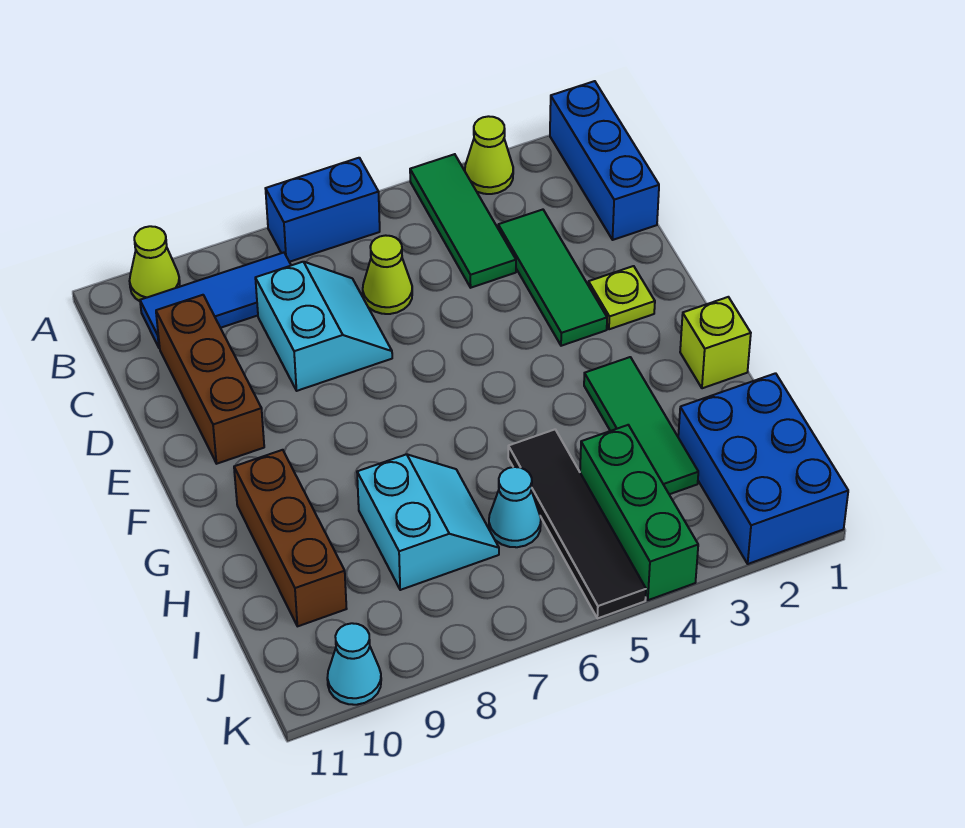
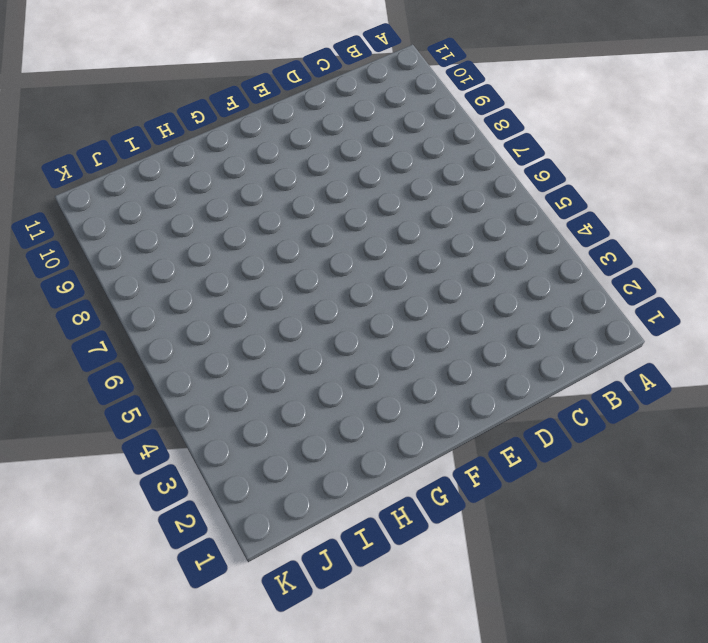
none -> blue brick A1:C1 level 1
none -> lime cone A3 level 1
none -> green tile A4:C4 level 1

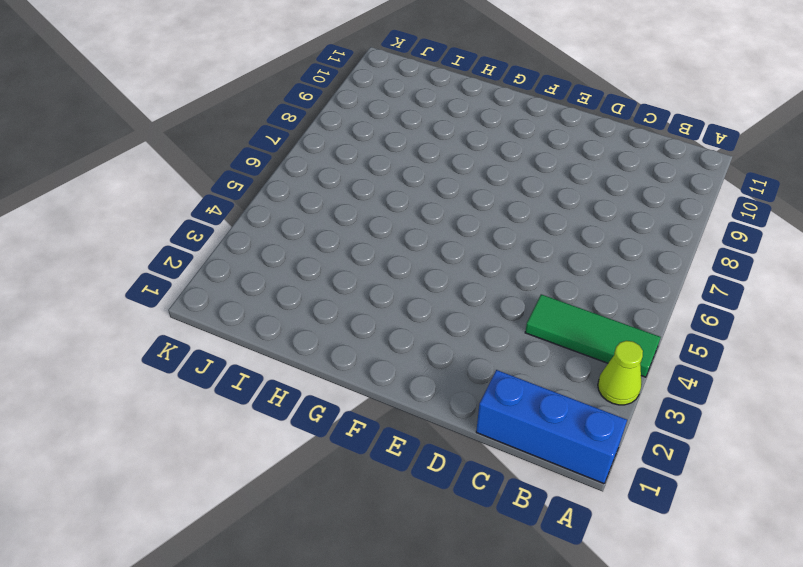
none -> blue brick A6:A7 level 1
none -> lime cone A10 level 1
none -> blue tile B8:B10 level 1

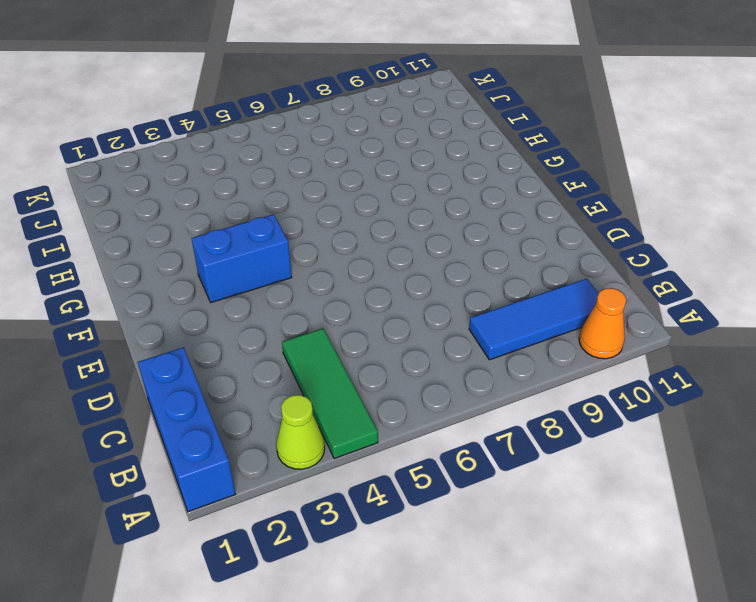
orange cone A10 level 1 -> lime cone A10 level 1
blue brick F3:F4 level 1 -> blue brick A6:A7 level 1
none -> green tile C3:E3 level 1
none -> lime cone C6 level 1
none -> cyan slope C7:D8 level 1 top 8

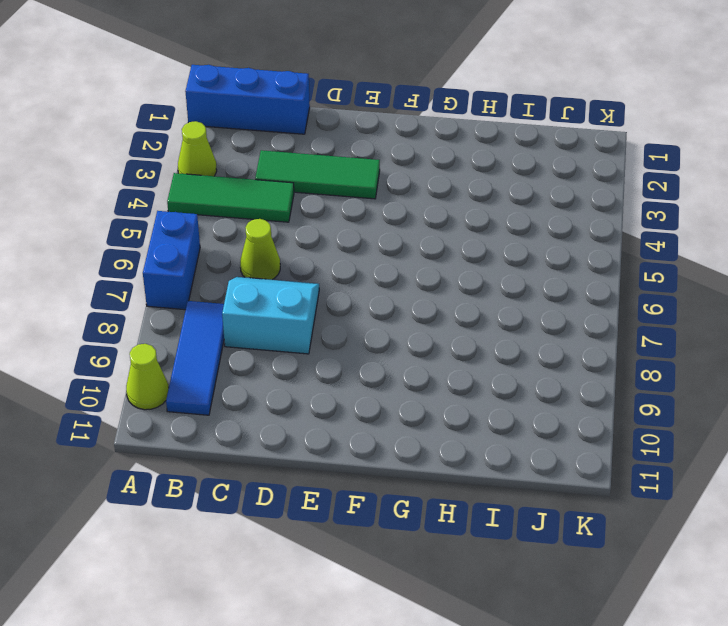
none -> brown brick C10:E10 level 1
none -> lime plate E2 level 1
none -> lime brick G1 level 1

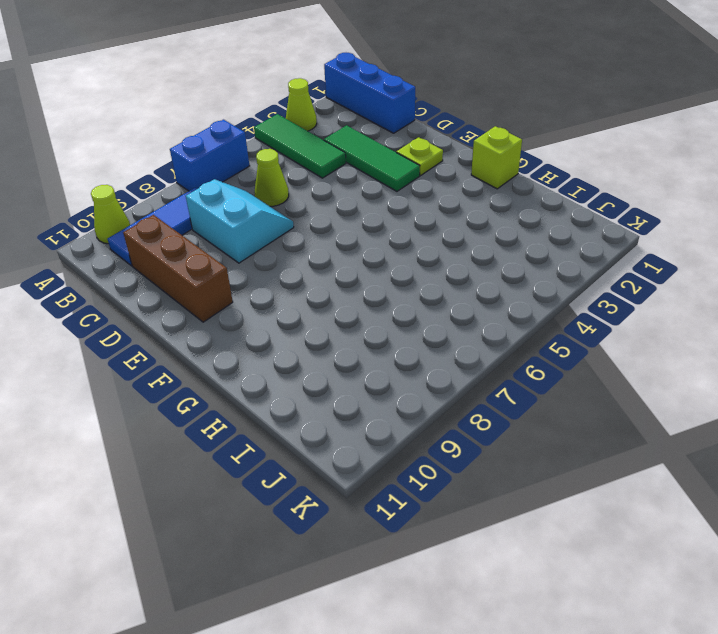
none -> green tile G3:I3 level 1
none -> brown brick G10:I10 level 1
none -> black tile H5:K5 level 1

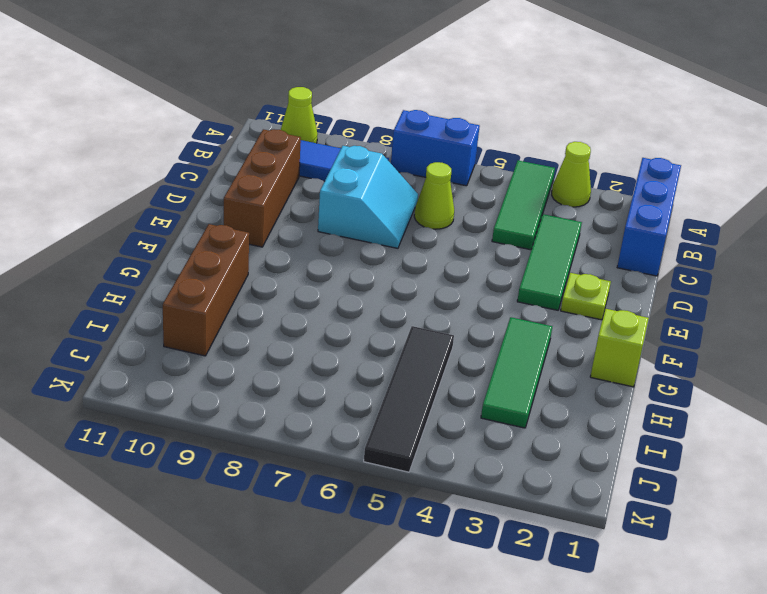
none -> cyan slope H7:I8 level 1 top 8
none -> blue brick I1:K2 level 1
none -> green brick I4:K4 level 1

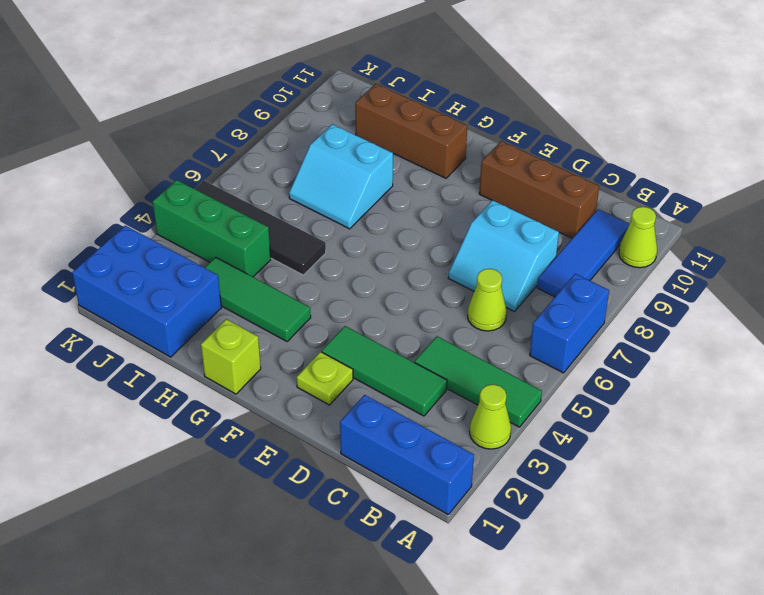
none -> cyan cone I6 level 1
none -> cyan cone K10 level 1

